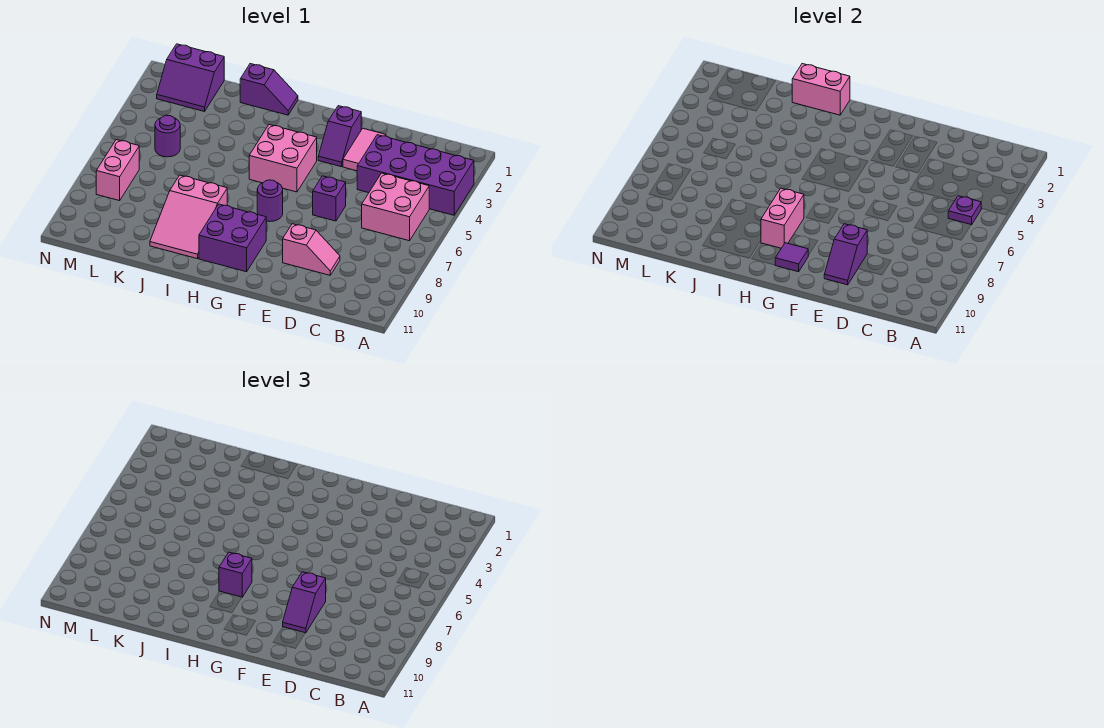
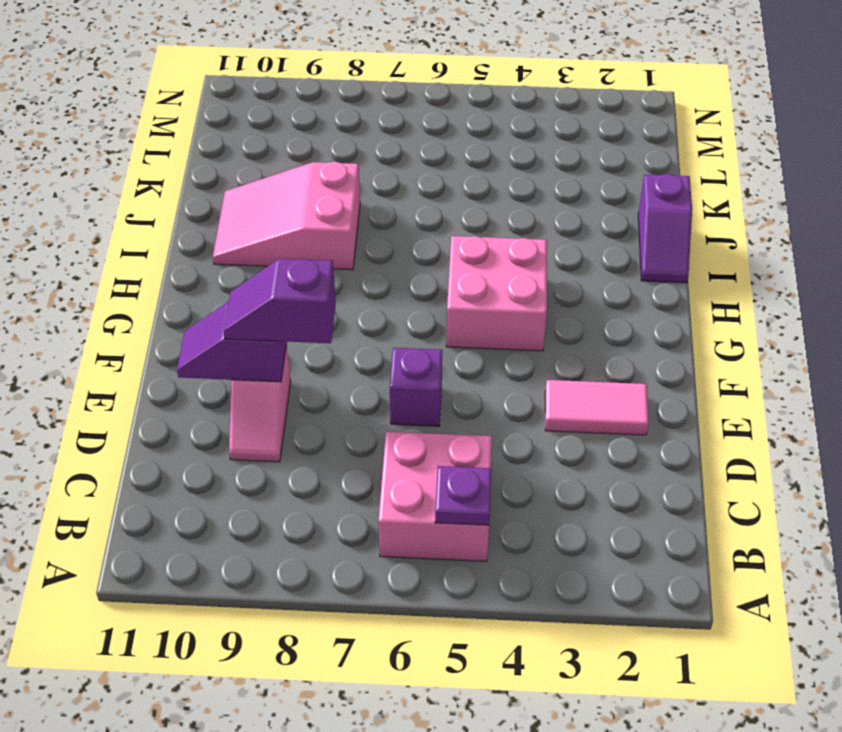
none -> purple brick A3:D4 level 1
none -> purple slope F2:F3 level 1 top 2
none -> purple round brick G7 level 1

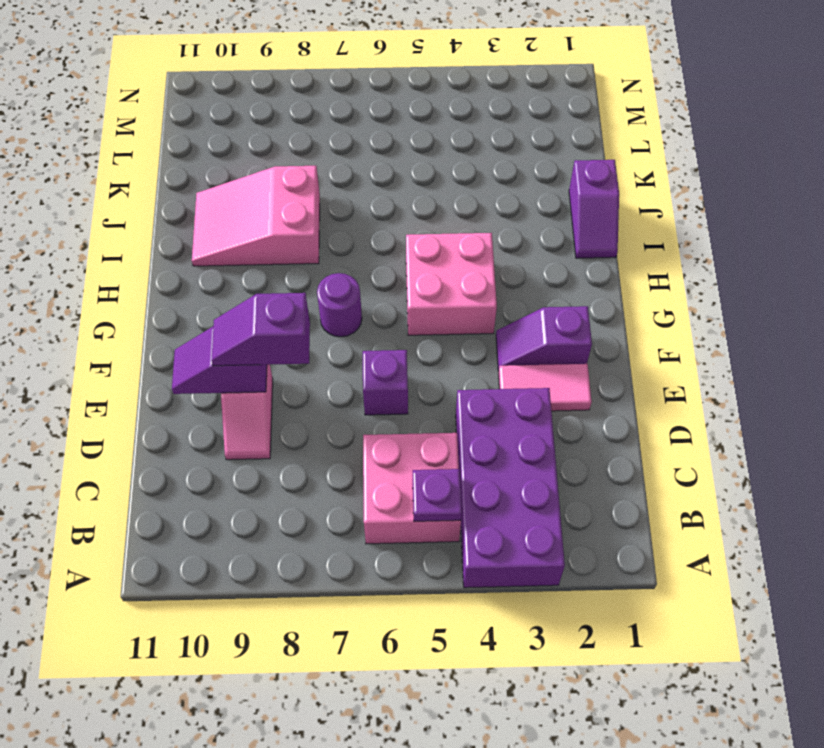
none -> purple brick G9:H10 level 1
none -> purple slope L1:M2 level 1 top 1
none -> purple round brick L5 level 1

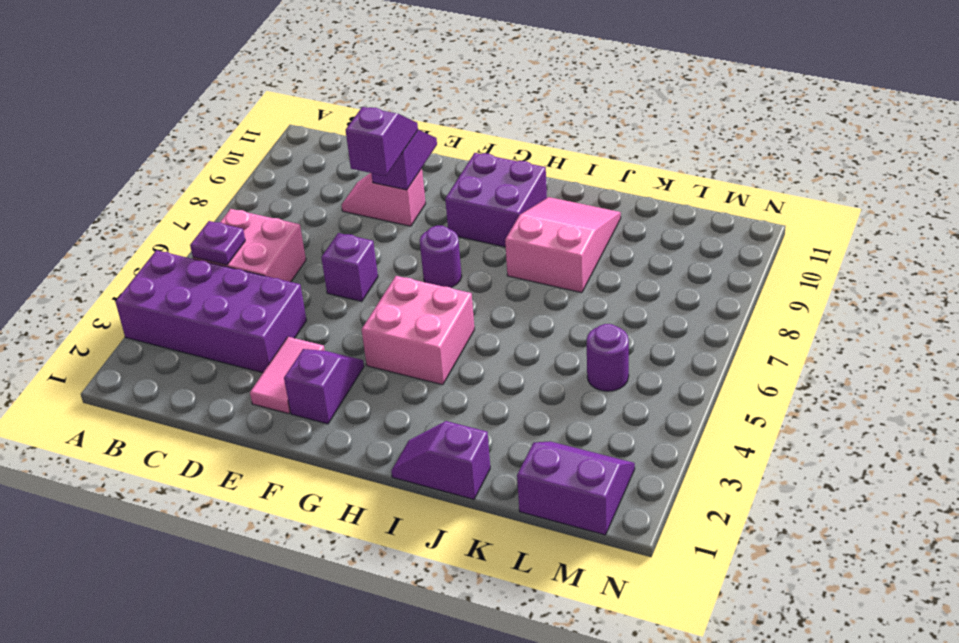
none -> pink brick M7:M8 level 1
none -> purple tile G10 level 2
none -> pink brick H8:H9 level 2

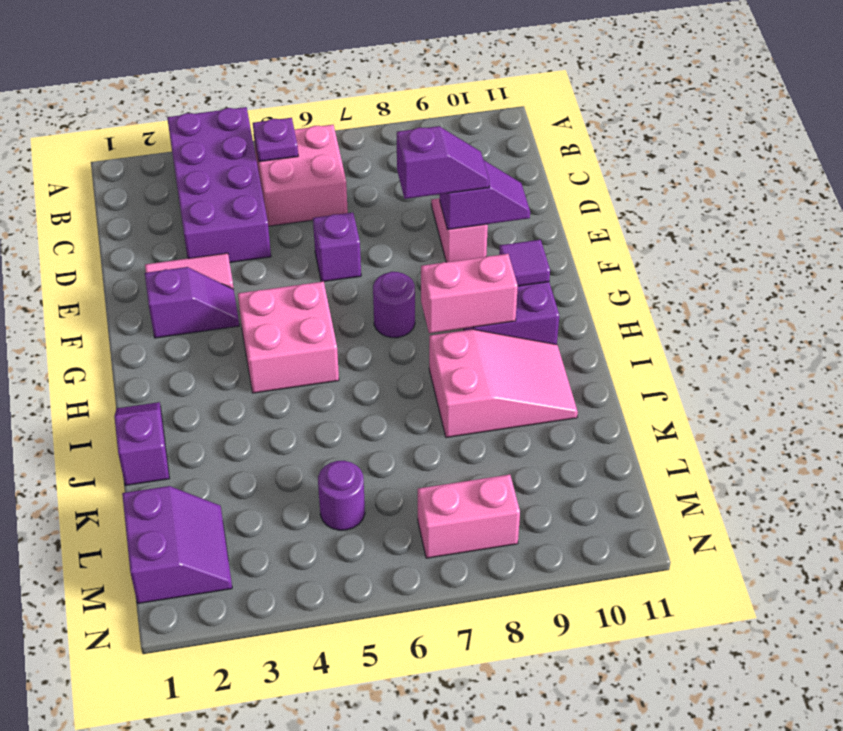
none -> pink brick I1:J1 level 2
none -> purple brick H8 level 3

